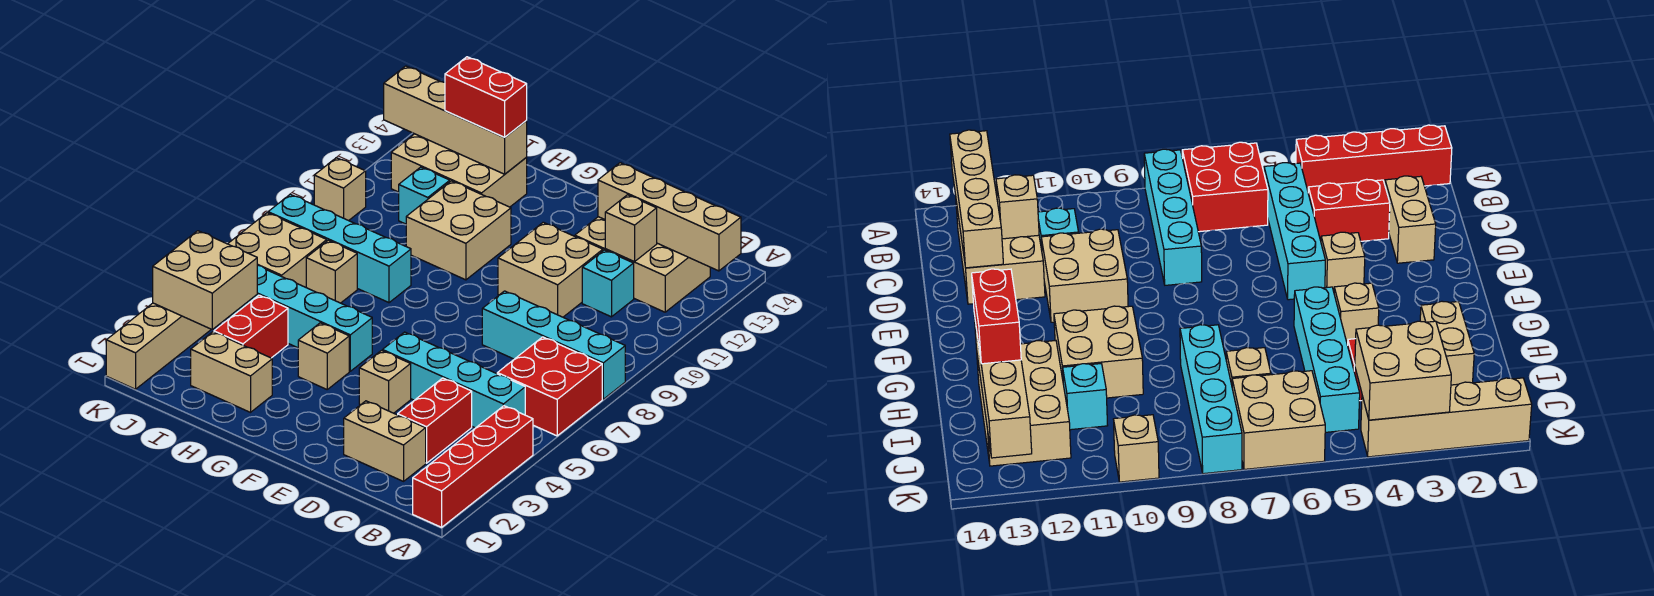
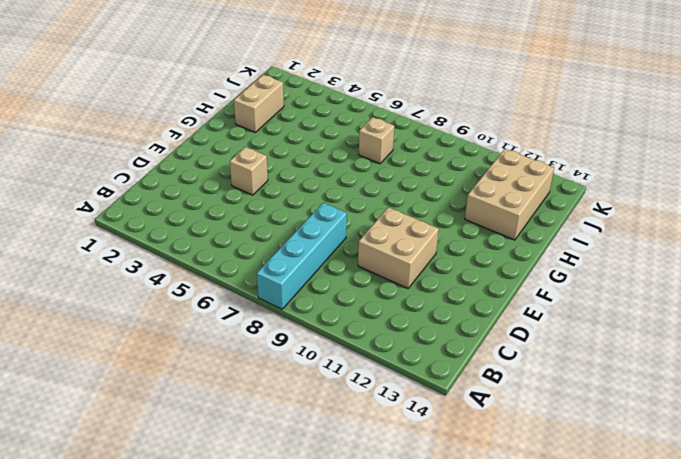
none -> red brick A1:A4 level 1
none -> red brick A6:B7 level 1
none -> cyan brick B5:E5 level 1

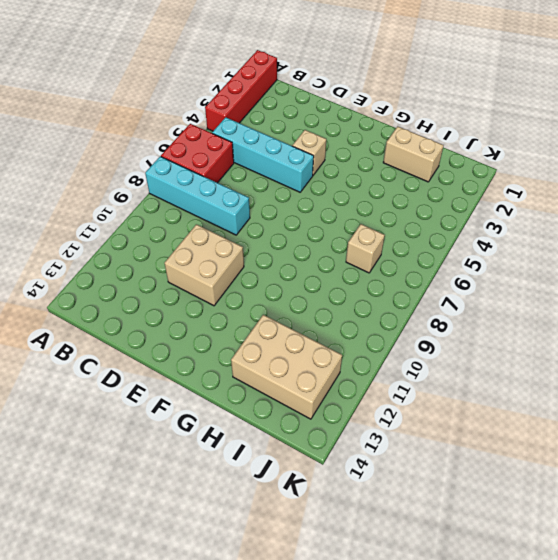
none -> tan brick B12:D13 level 1
none -> tan brick C2:D2 level 1
none -> red brick C3:C4 level 1

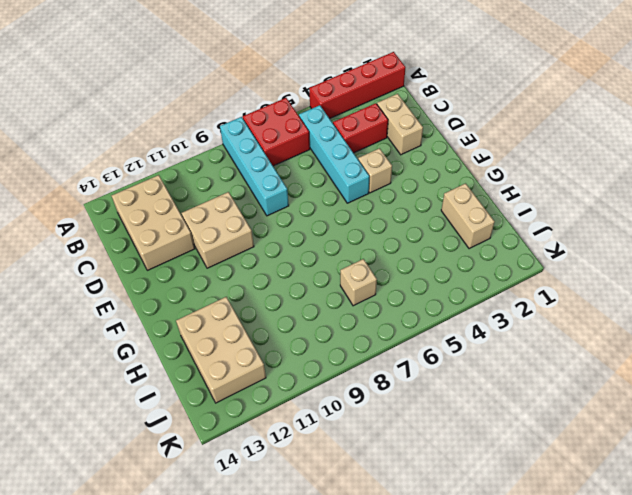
none -> cyan brick C11 level 1
none -> tan brick G4 level 1
none -> cyan brick G5:J5 level 1

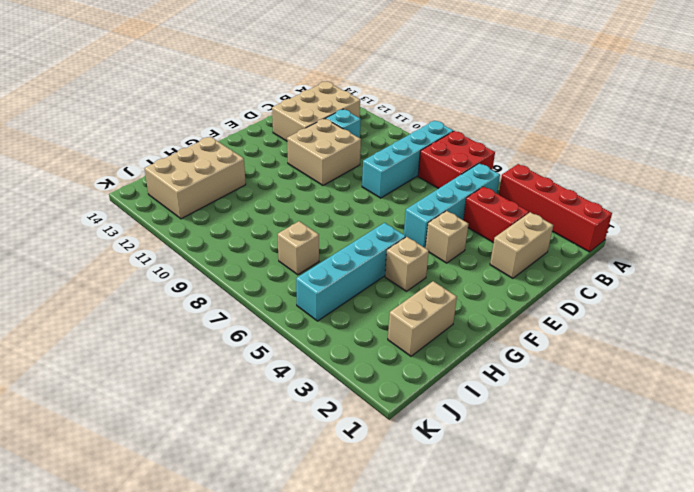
none -> tan brick G10:H11 level 1
none -> cyan brick H8:K8 level 1
none -> red brick I3:I4 level 1

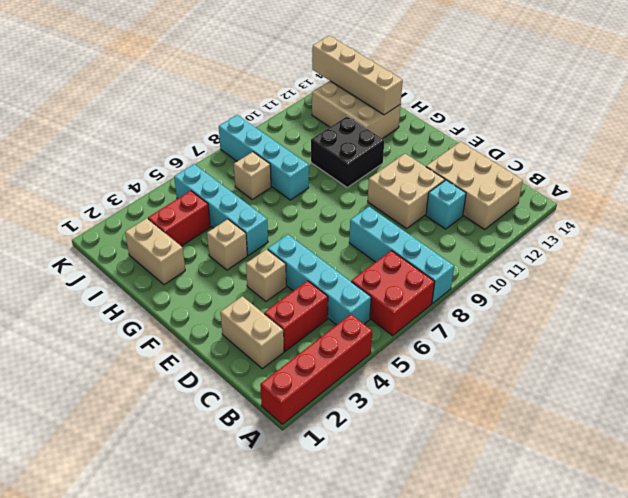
black brick G10:H11 level 1 -> tan brick G10:H11 level 1
none -> cyan brick I11 level 1
none -> tan brick J6:K7 level 1
none -> tan brick K1:K4 level 1

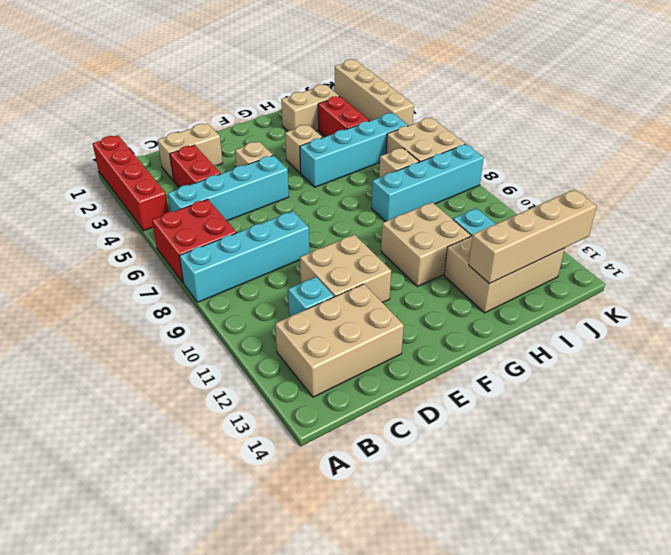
none -> tan brick K10 level 1
none -> tan brick A13:D13 level 2
none -> tan brick C12 level 2

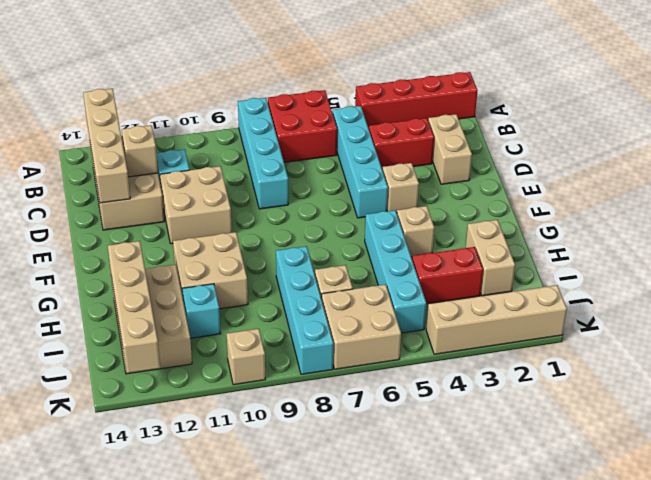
none -> tan brick J3:K4 level 2
none -> red brick H13:I13 level 3

